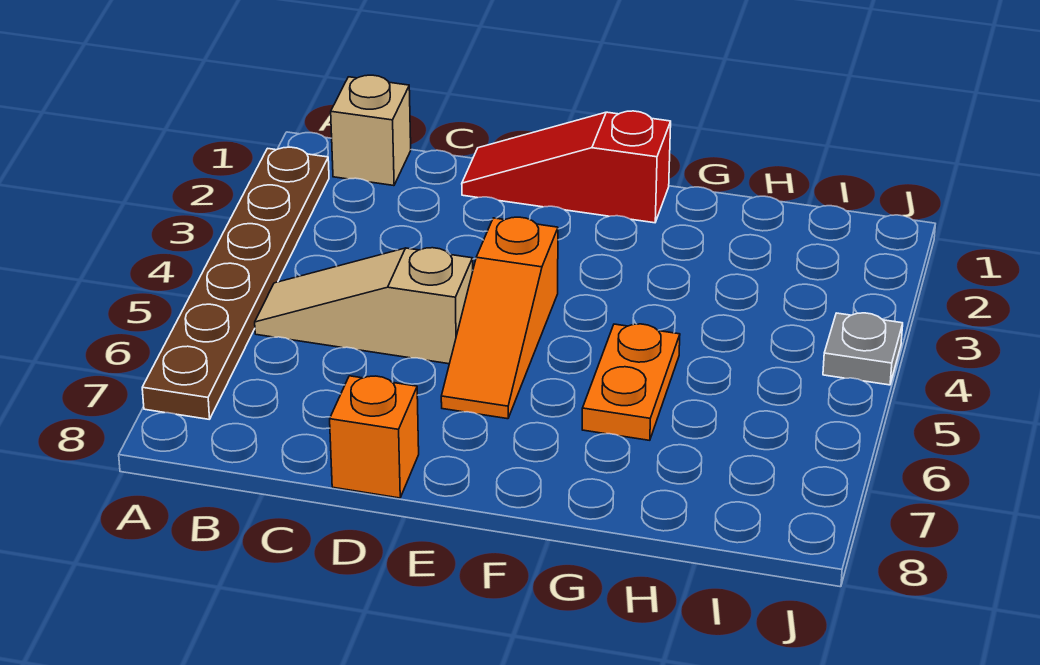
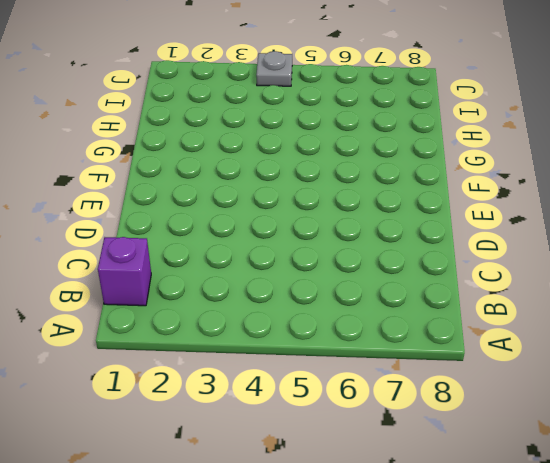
purple brick B1 level 1 -> tan brick B1 level 1
none -> brown plate A2:A7 level 1
none -> tan slope B5:D5 level 1 top D

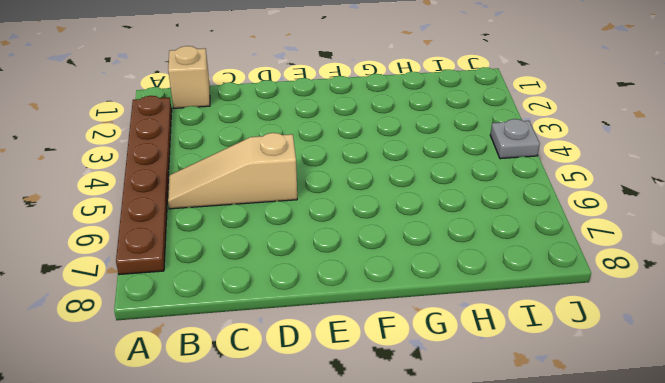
none -> red slope D1:F1 level 1 top F
none -> orange brick D8 level 1

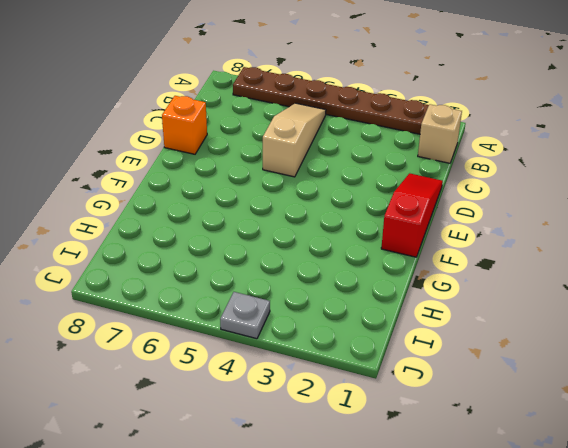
none -> orange slope E4:E6 level 1 top 4
none -> orange plate G5:G6 level 1

